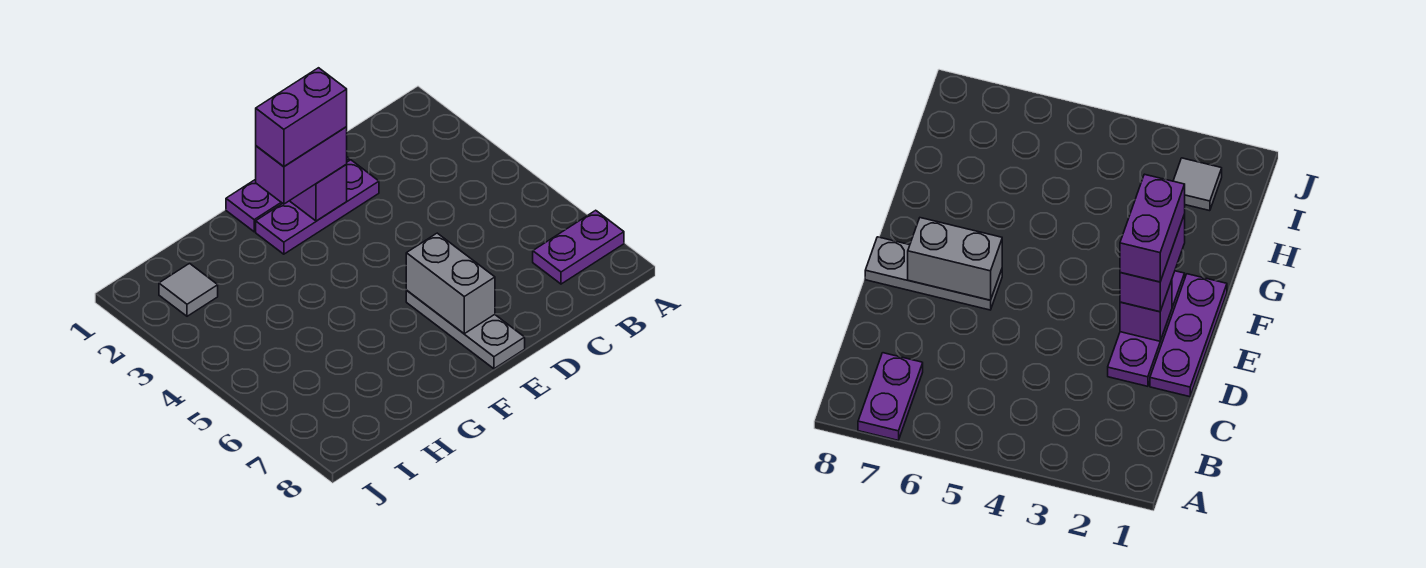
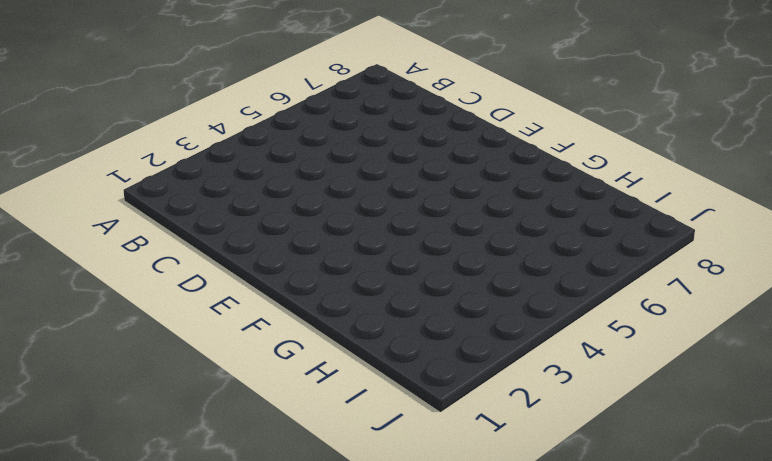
none -> purple plate A7:B7 level 1
none -> purple plate D1:F1 level 1

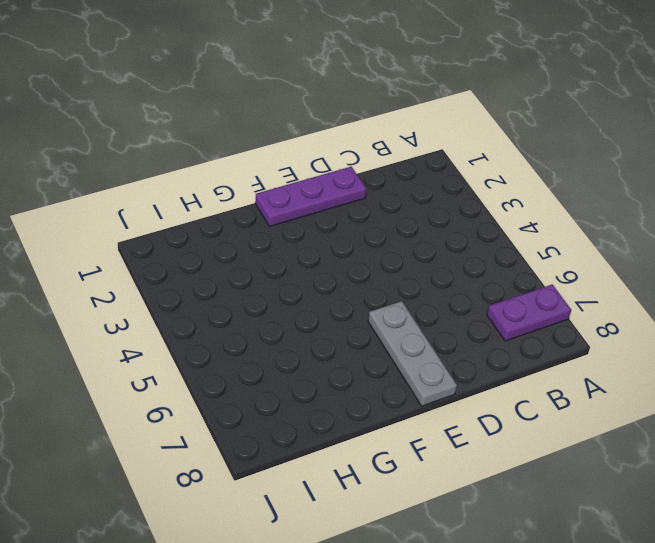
none -> purple plate D2:F2 level 1
none -> grey tile I2 level 1

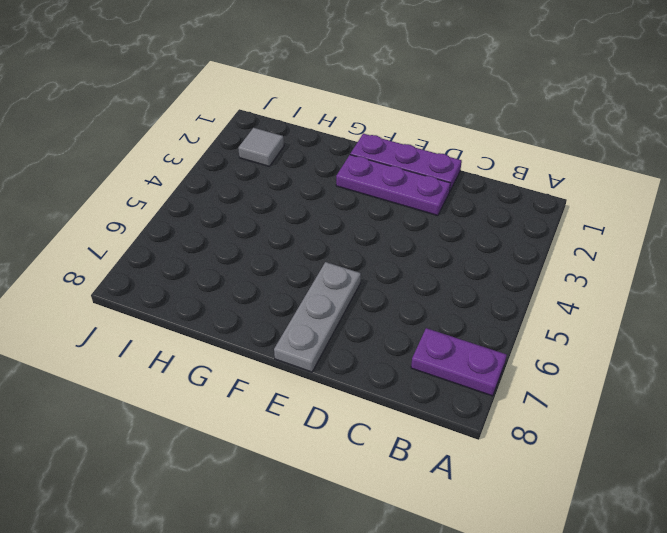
none -> purple brick E2 level 2
none -> grey brick E6:E7 level 2

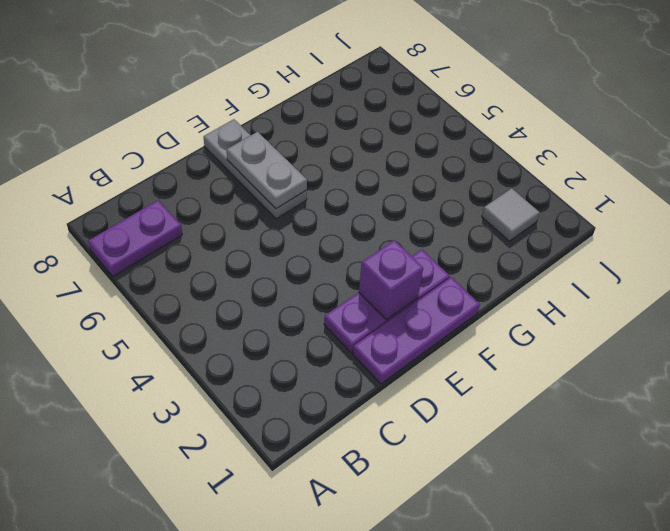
grey plate E6:E7 level 2 -> grey brick E6:E7 level 2
none -> purple brick E2:F2 level 3
none -> purple brick E2:F2 level 4

